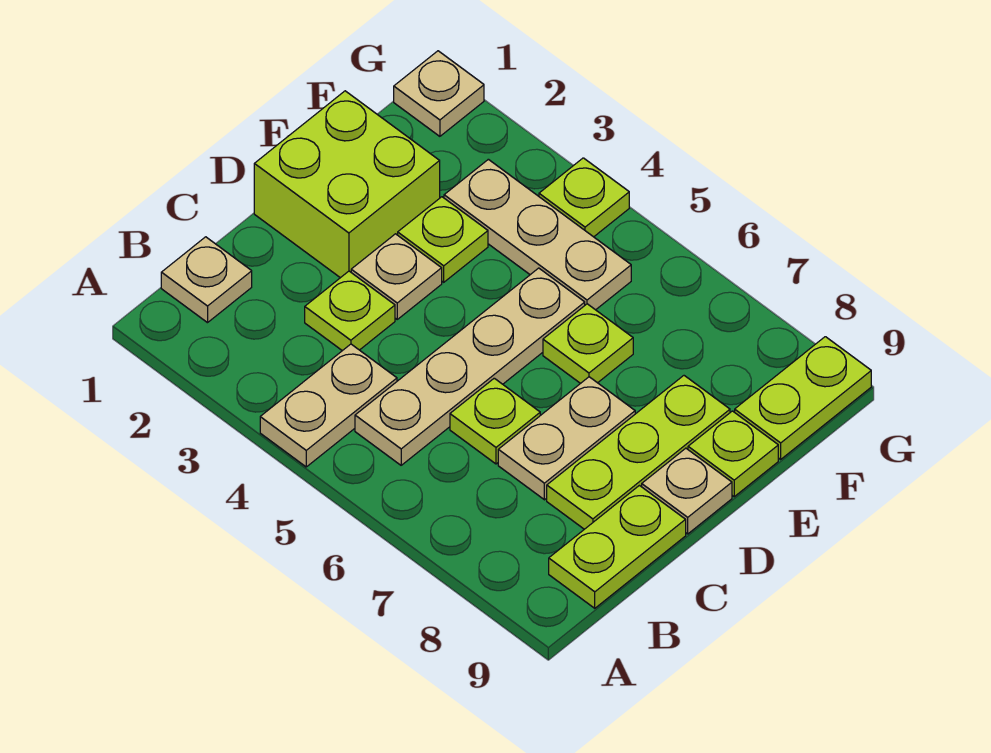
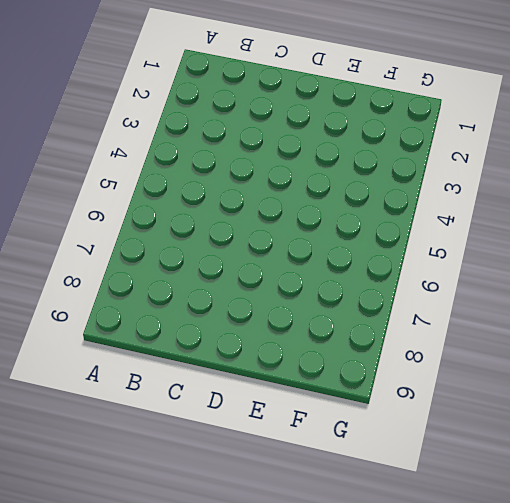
none -> tan plate A4:B4 level 1
none -> tan plate B1 level 1
none -> tan plate B5:E5 level 1

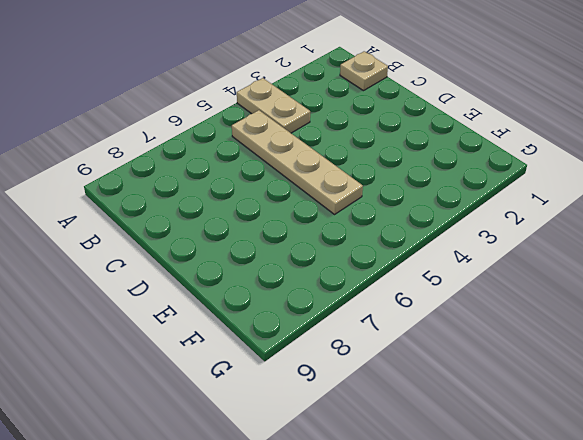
none -> lime plate B9:C9 level 1
none -> lime plate C3 level 1
none -> lime plate C6 level 1

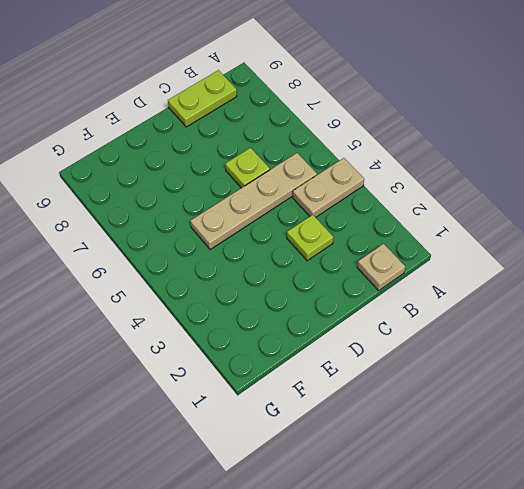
none -> tan plate C7:D7 level 1
none -> lime plate C8:E8 level 1
none -> lime brick D1:E2 level 1

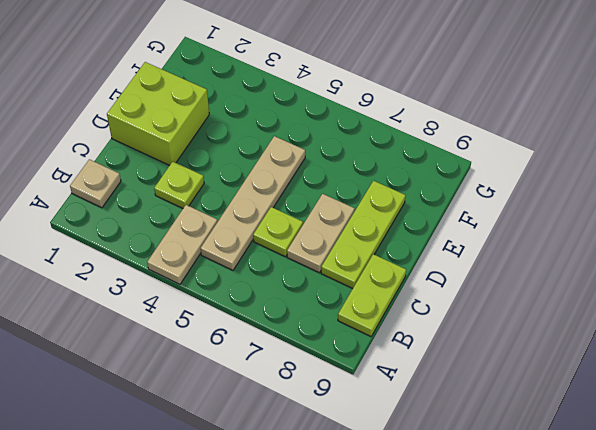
none -> tan plate D3 level 1
none -> tan plate D9 level 1
none -> lime plate E3 level 1

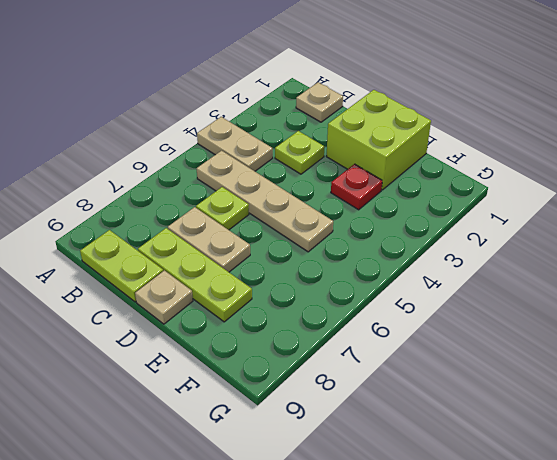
red plate E3 level 1 -> lime plate E3 level 1
none -> tan plate D3 level 1
none -> lime plate E6 level 1
none -> lime plate E9 level 1

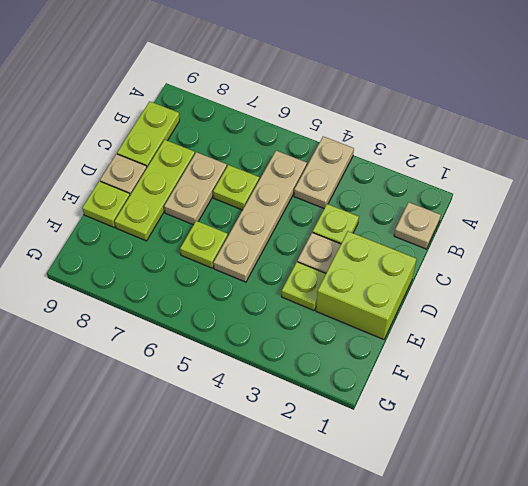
none -> tan plate F3:F5 level 1
none -> lime plate F9:G9 level 1
none -> tan plate G1 level 1

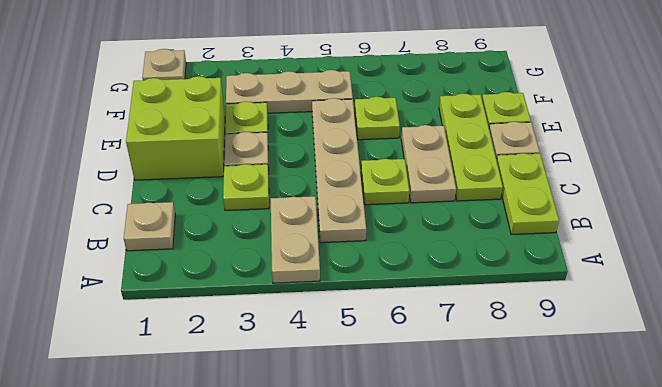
none -> lime plate F9:G9 level 1
none -> lime plate G4 level 1

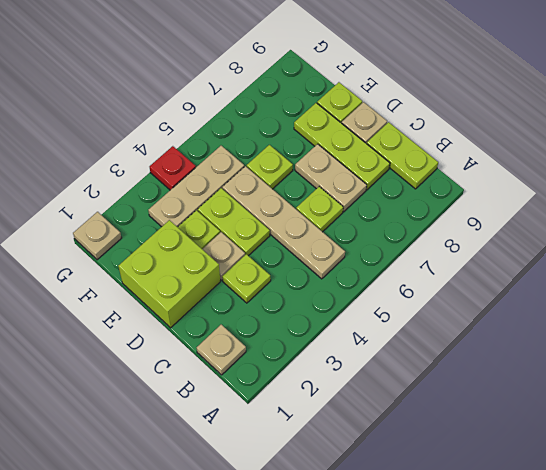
lime plate D4:E4 level 1 -> lime plate F9:G9 level 1
red plate G4 level 1 -> lime plate G4 level 1
none -> tan plate A4:B4 level 1

